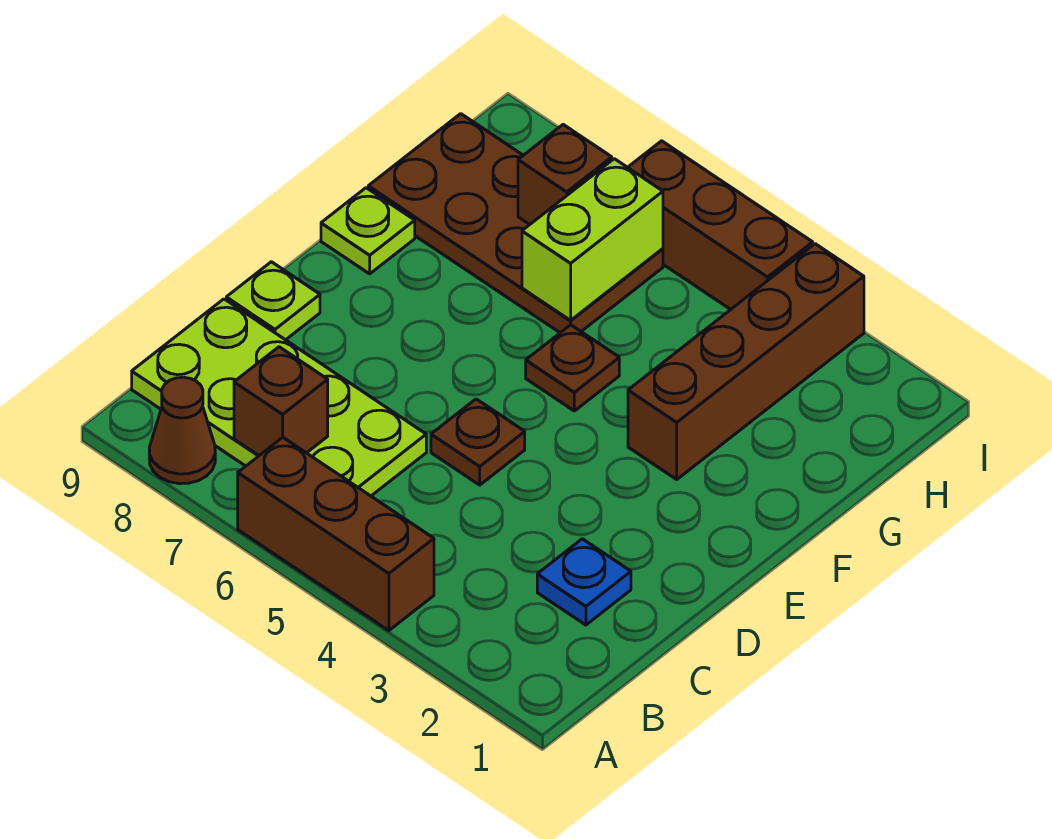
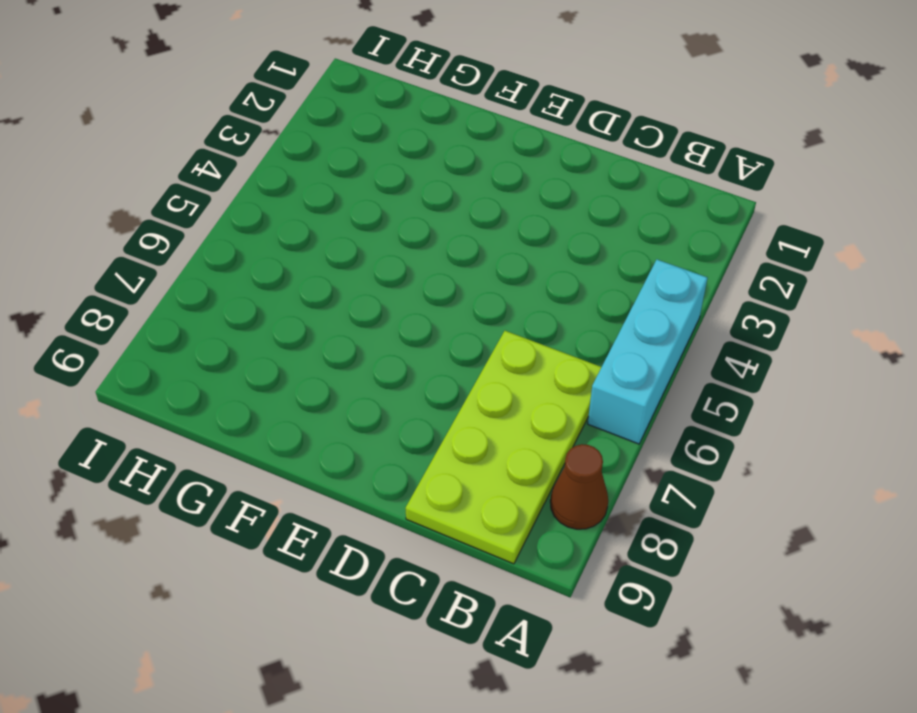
cyan brick A4:A6 level 1 -> brown brick A4:A6 level 1
none -> blue plate C2 level 1
none -> brown plate D5 level 1
none -> lime plate D9 level 1

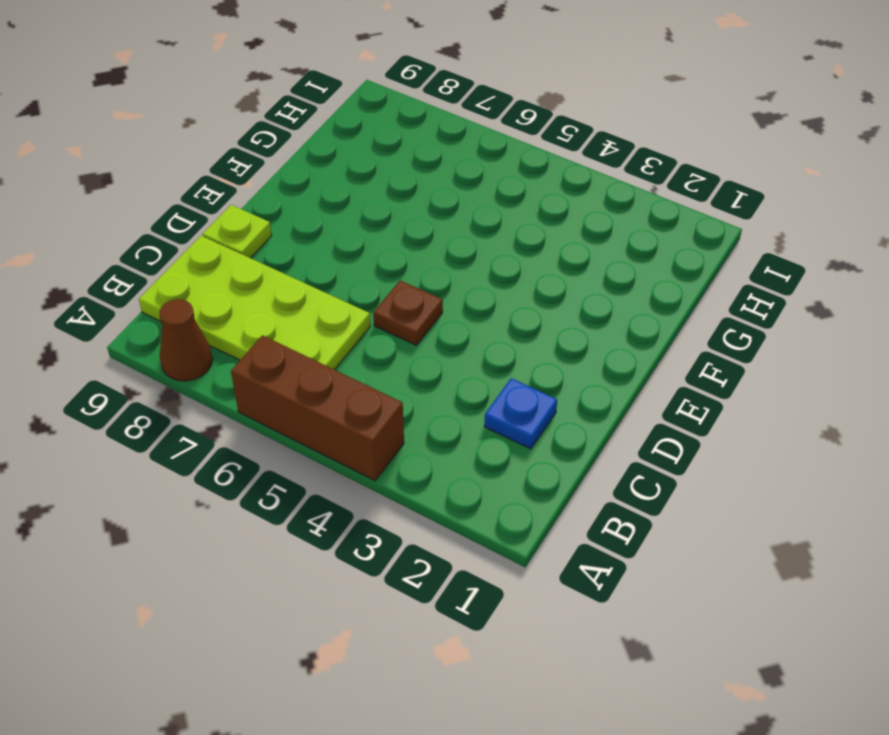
none -> brown brick F3:I3 level 1
none -> brown plate F5 level 1
none -> lime plate F9 level 1

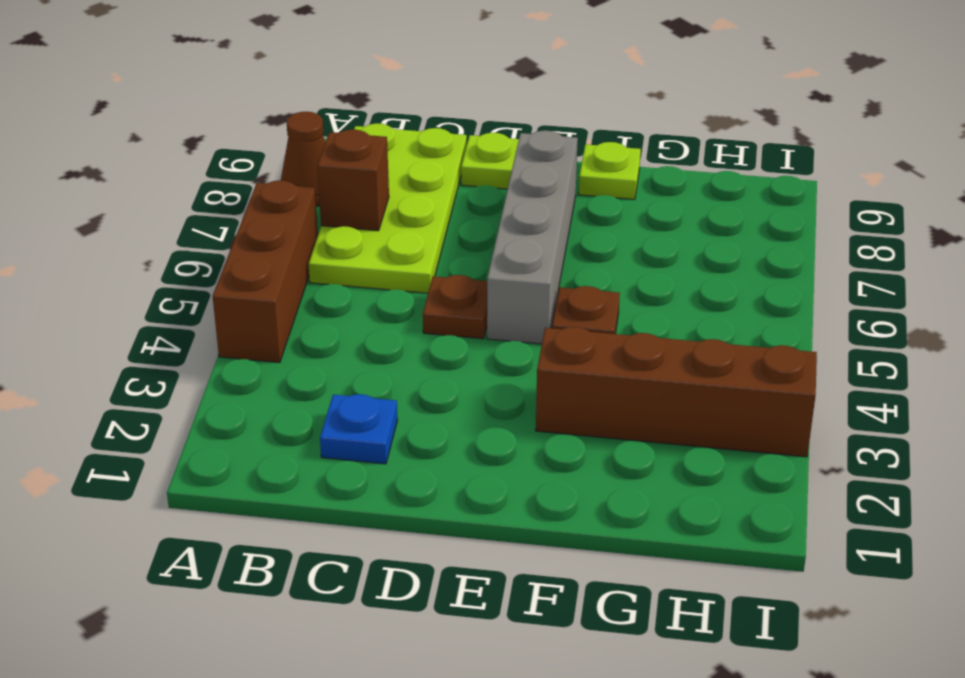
grey brick E5:E8 level 1 -> none
none -> brown plate G6:H9 level 1
none -> brown brick I4:I6 level 1
none -> lime brick G6:H6 level 2

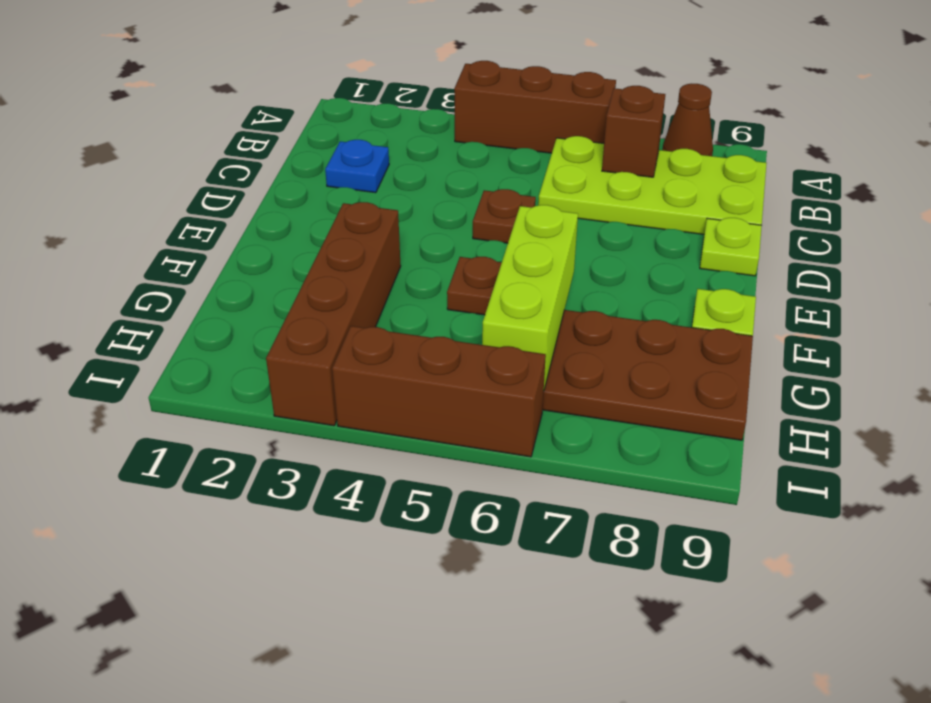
lime brick F6:H6 level 2 -> lime brick G6:H6 level 2
none -> brown brick H7 level 2

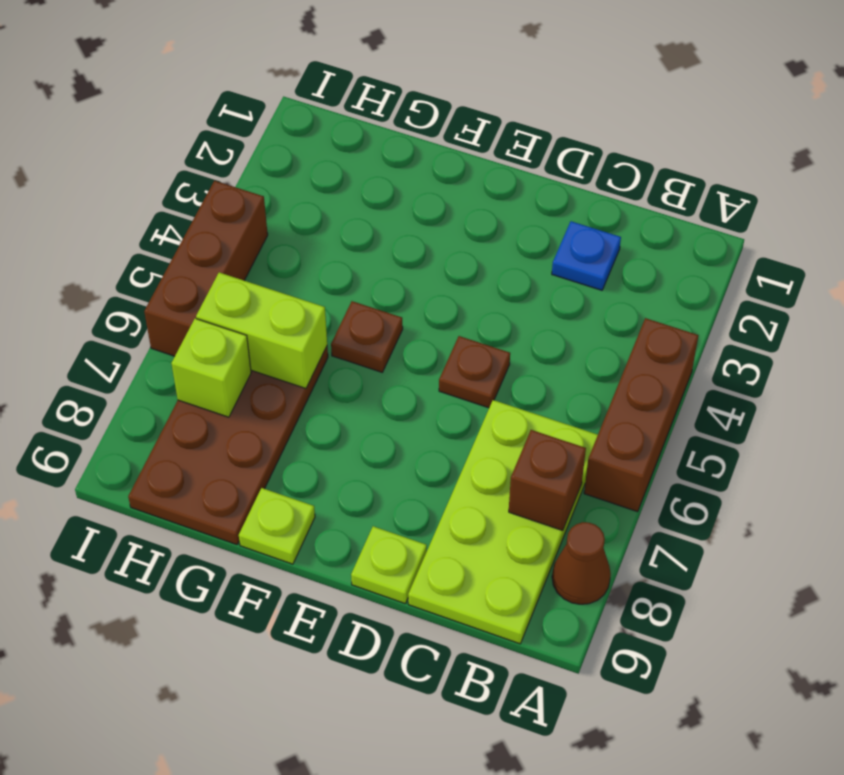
lime brick H7 level 2 -> brown brick H7 level 2
none -> brown brick F3:I3 level 1

